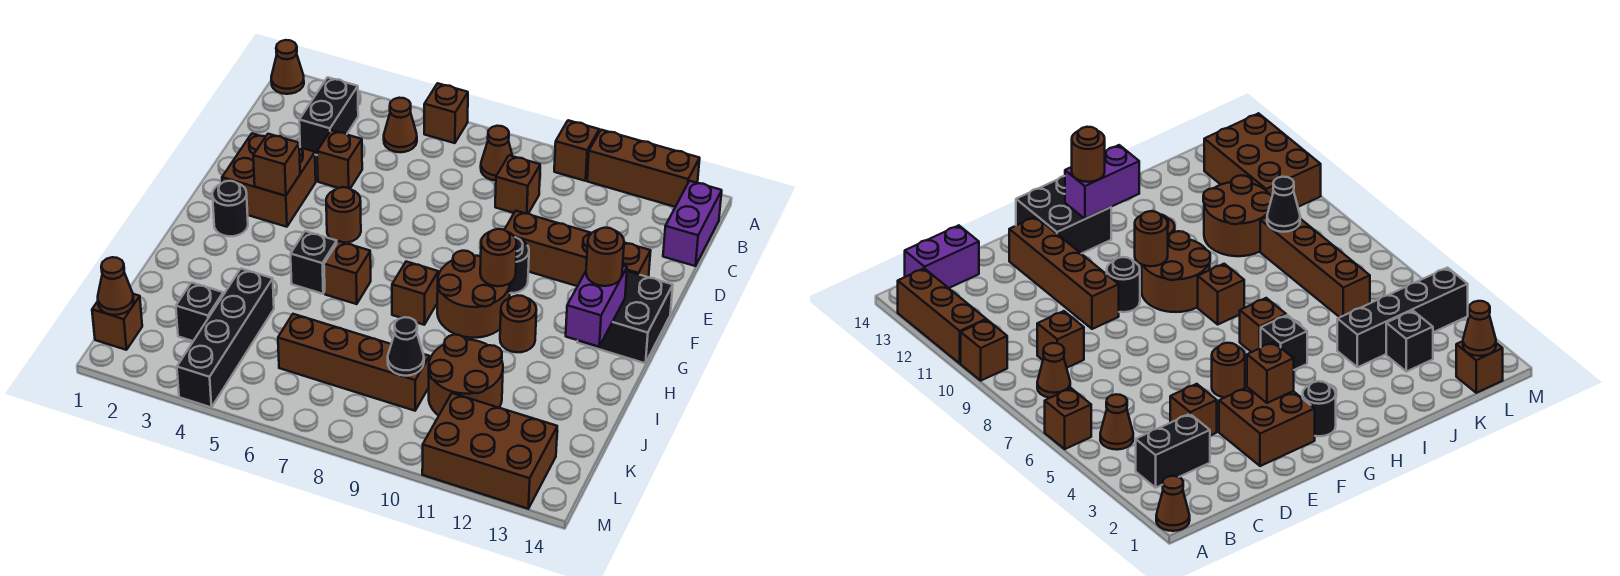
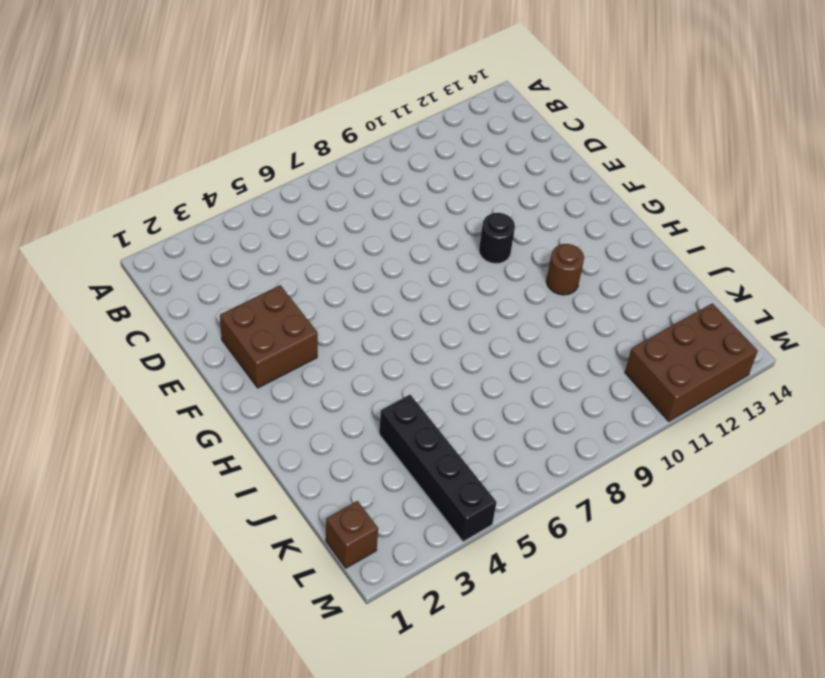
none -> brown cone A1 level 1
none -> brown brick A6 level 1
none -> brown brick A10 level 1
none -> brown brick A11:A13 level 1

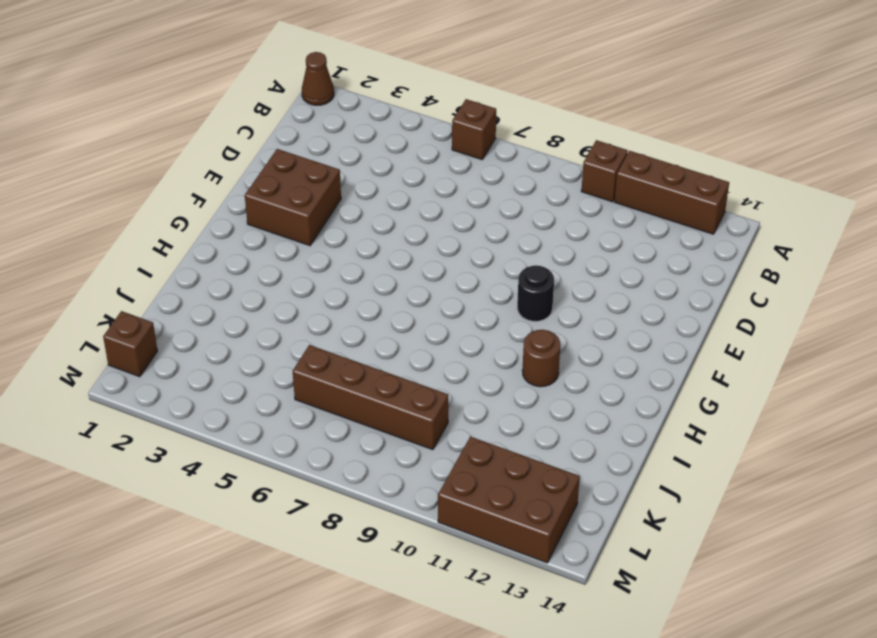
none -> black brick B3:C3 level 1
none -> brown cone B5 level 1
none -> brown cone B8 level 1
none -> purple brick B14:C14 level 1

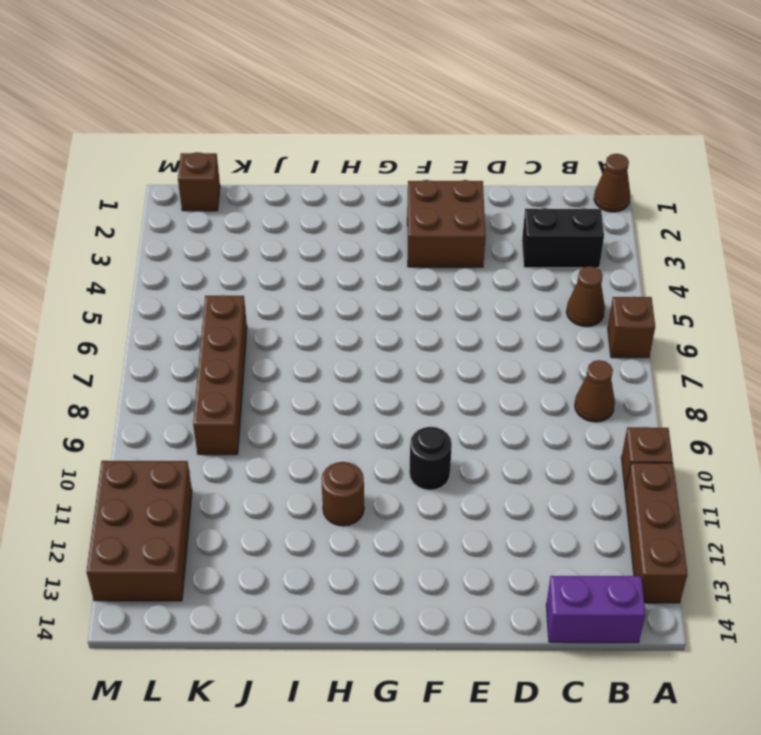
none -> brown brick C9 level 1
none -> brown brick D4 level 1
none -> brown brick E10:E13 level 1
none -> brown round brick F5 level 1

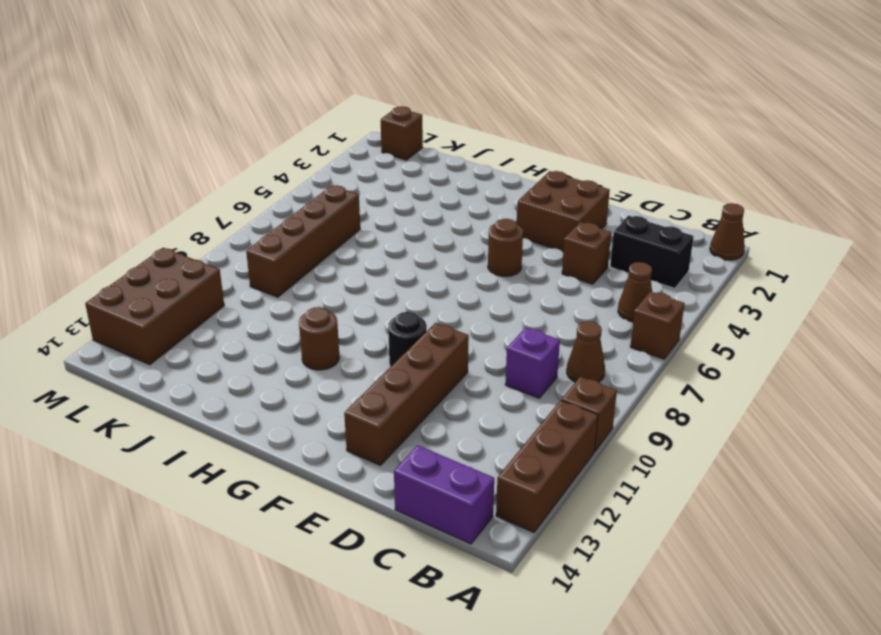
purple brick C9 level 1 -> brown brick C9 level 1
none -> black brick F13:G14 level 1
none -> black round brick G2 level 1
none -> brown round brick G9:H10 level 1
none -> black brick H5 level 1

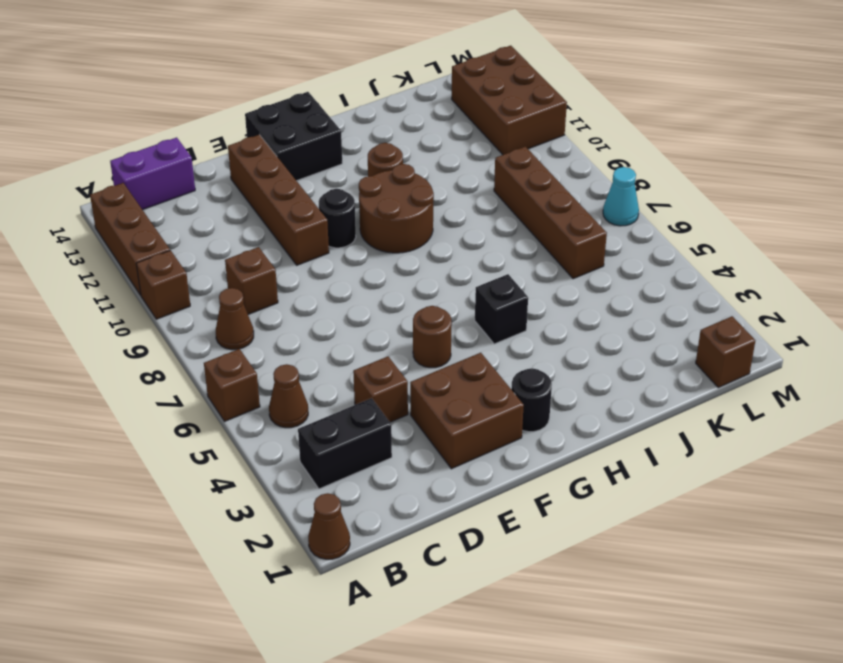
cyan cone M7 level 1 -> none
none -> brown brick H6 level 1
none -> brown brick H8 level 1
none -> black brick J4:M4 level 1
none -> brown round brick J10:K11 level 1

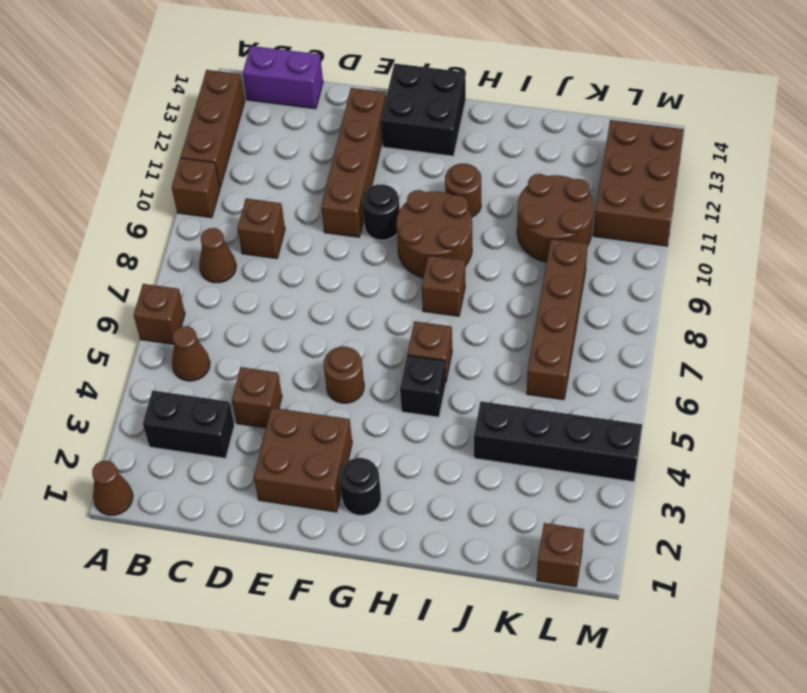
none -> black brick K3 level 1
none -> brown brick F3 level 2
none -> brown round brick G10 level 2
none -> purple brick G13:H13 level 2

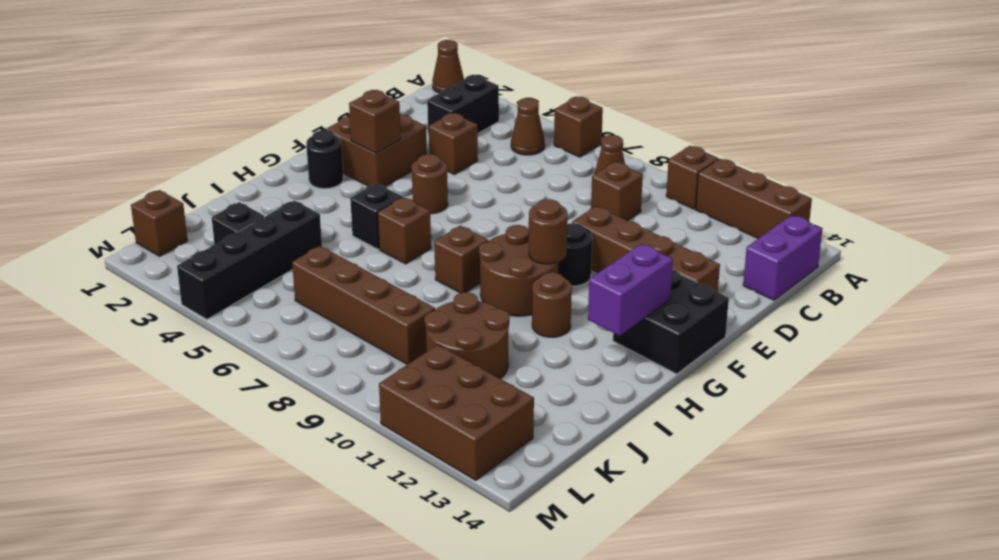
none -> black cone K9 level 2
none -> brown cone L1 level 2
none -> brown round brick G13 level 3

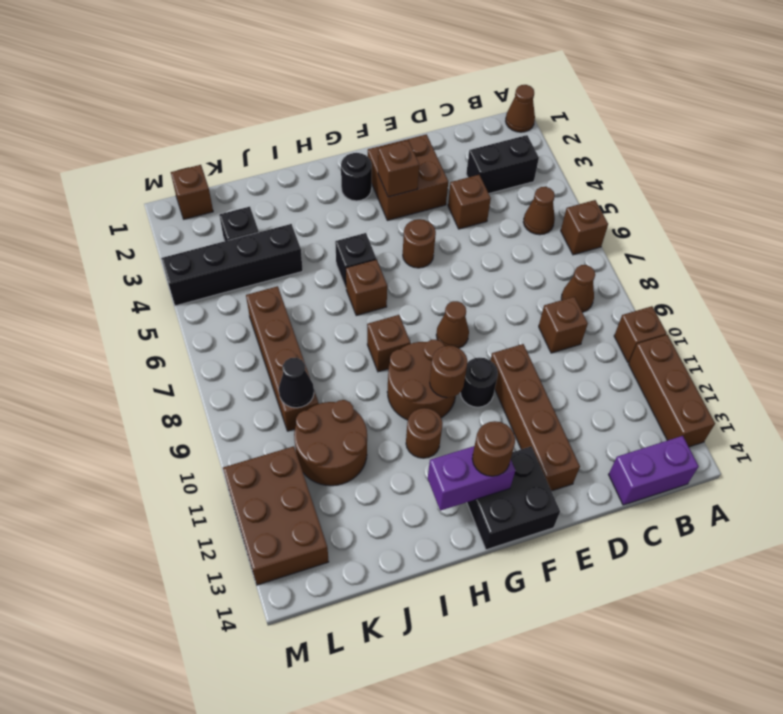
brown cone F8 level 1 -> brown cone L1 level 2

